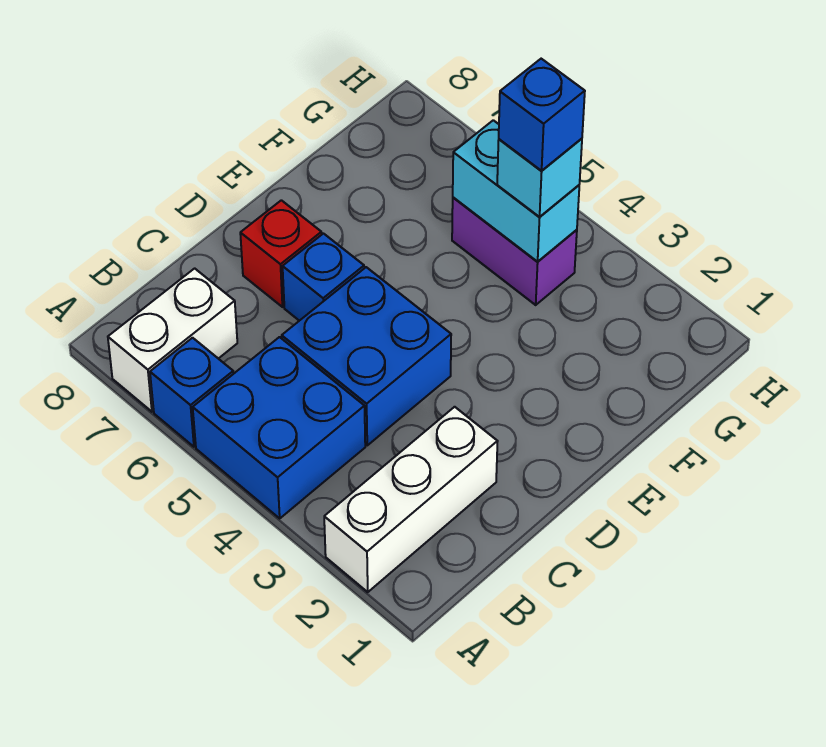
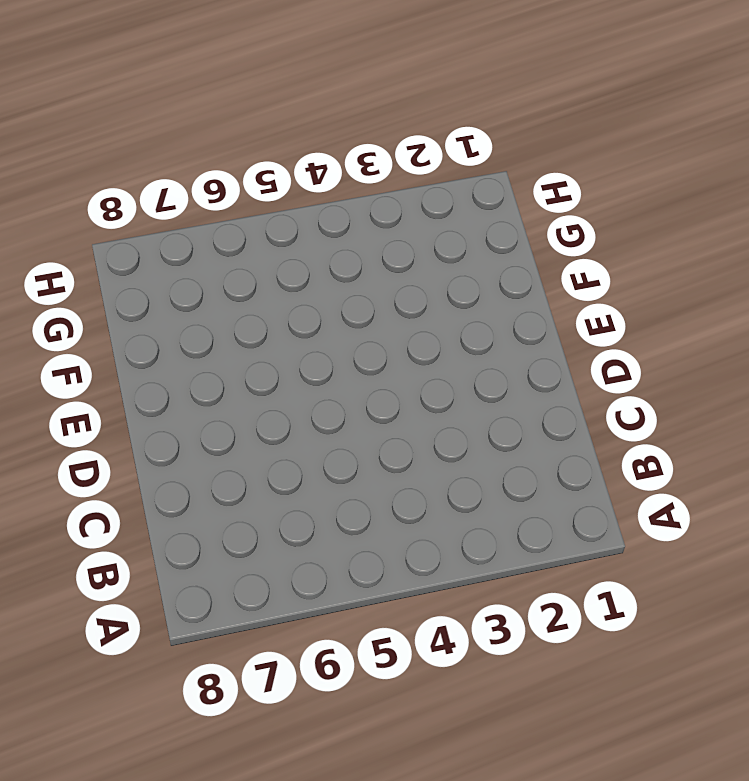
none -> white brick A2:C2 level 1
none -> blue brick A4:B5 level 1

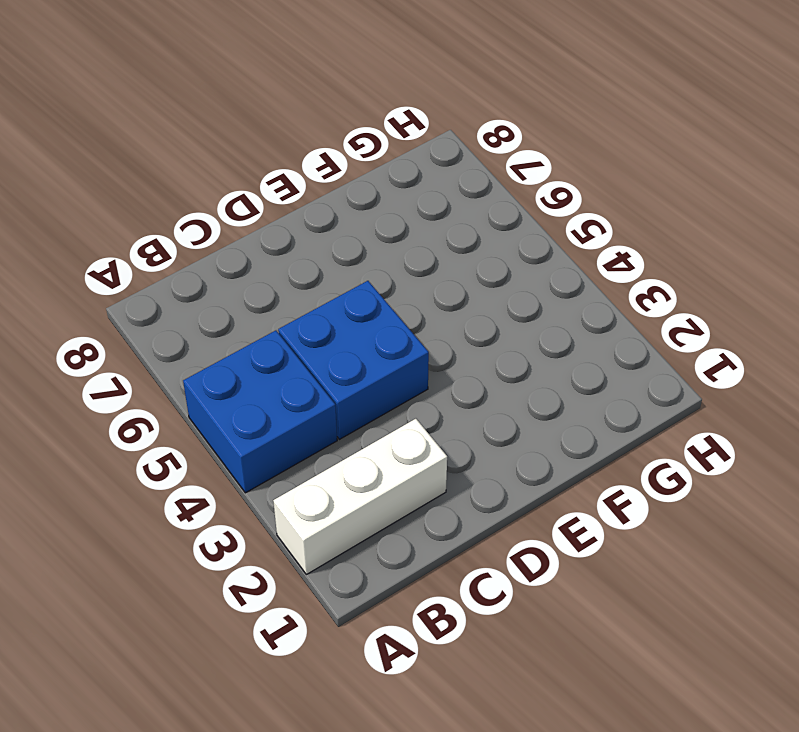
none -> blue brick A6 level 1
none -> white brick A7:B7 level 1

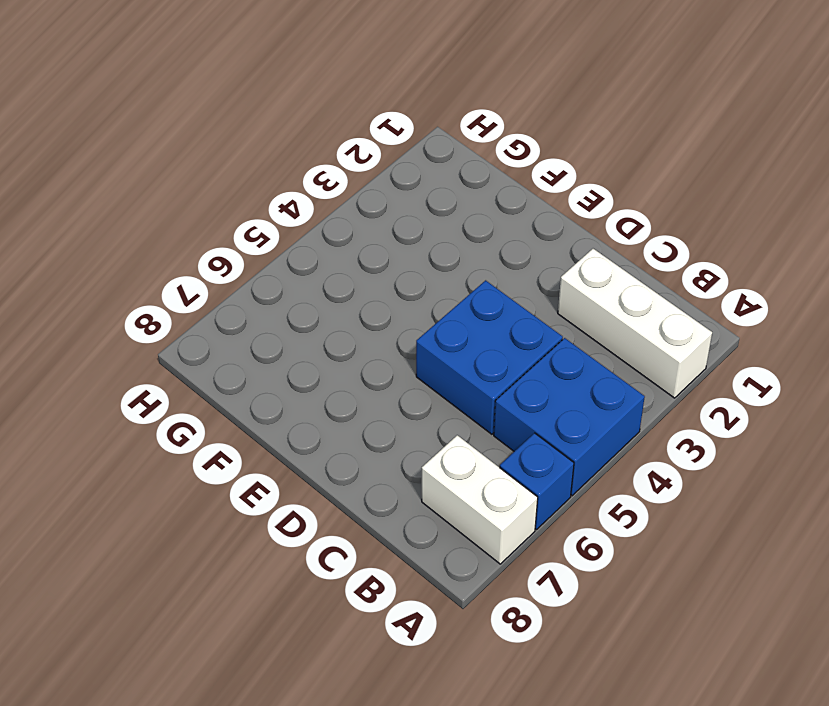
none -> blue brick D6 level 1
none -> red brick D7 level 1

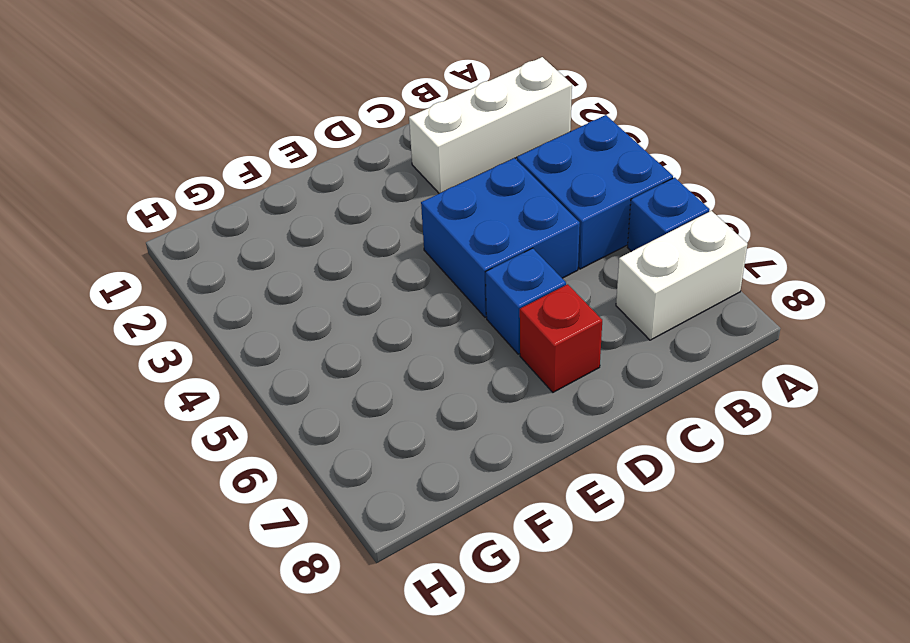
none -> purple brick G4:G5 level 1
none -> cyan brick G4:G5 level 2

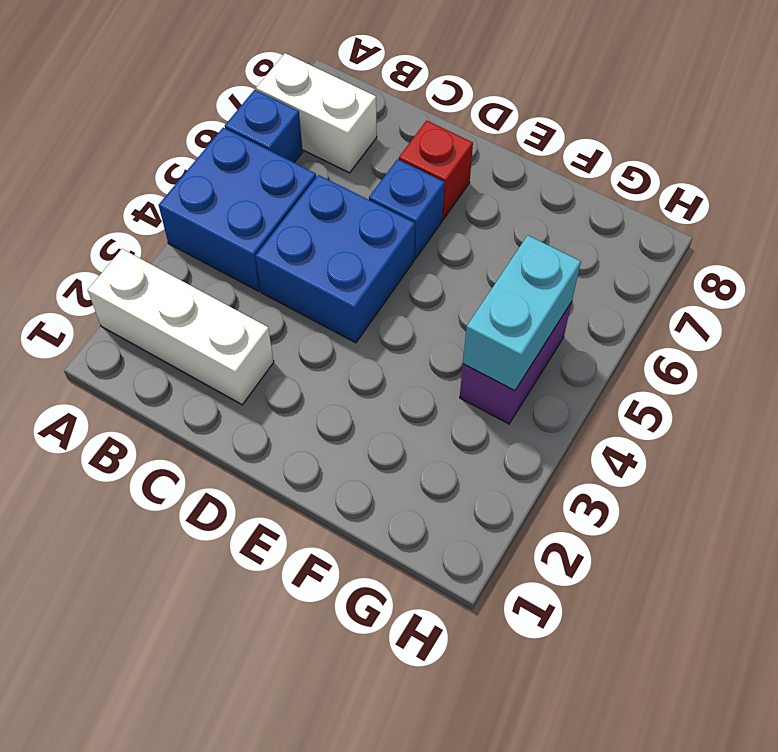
none -> cyan brick G4 level 3
none -> blue brick G4 level 4

